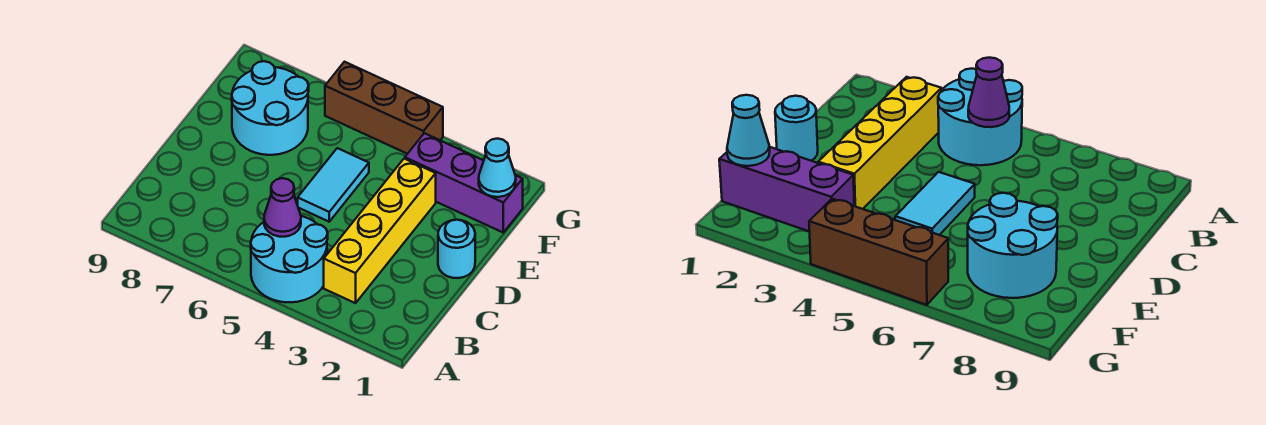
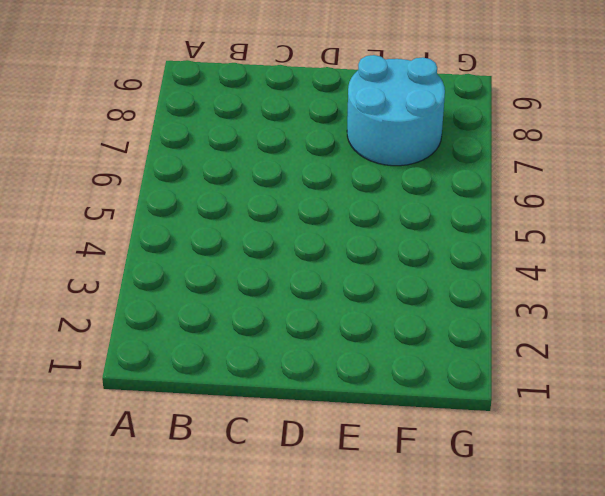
none -> cyan round brick A4:B5 level 1
none -> yellow brick B3:E3 level 1

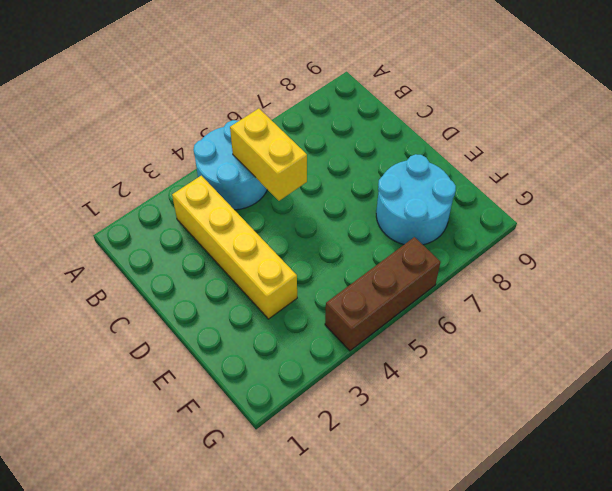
yellow brick B5:C5 level 2 -> purple cone B5 level 2
none -> cyan round brick D1 level 1
none -> cyan tile D5:E5 level 1

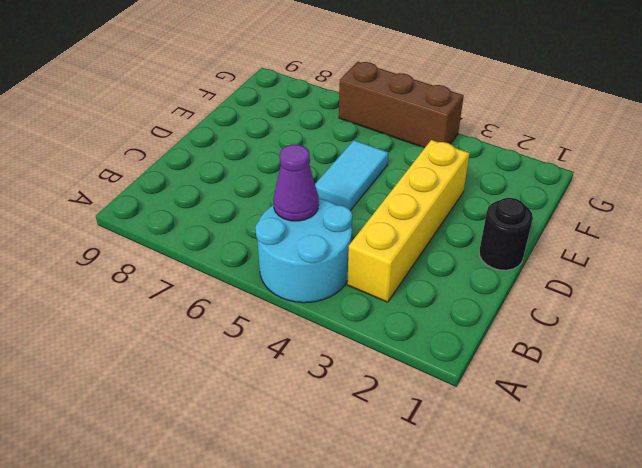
black round brick D1 level 1 -> cyan round brick D1 level 1
none -> cyan round brick E7:F8 level 1
none -> purple brick F1:F3 level 1

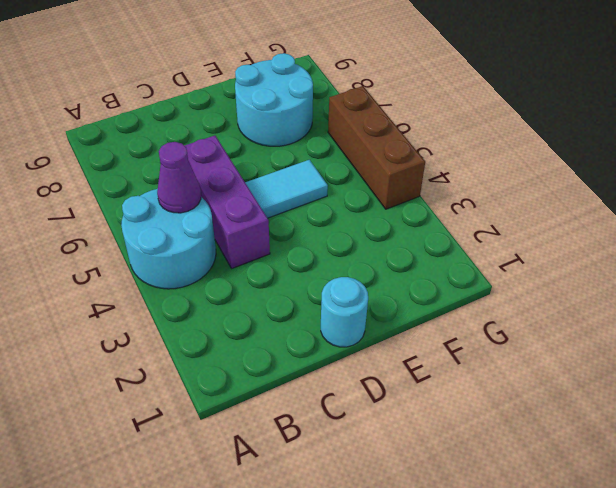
purple brick C4:C6 level 1 -> purple brick F1:F3 level 1
none -> yellow brick B3:E3 level 1
none -> cyan cone F1 level 2

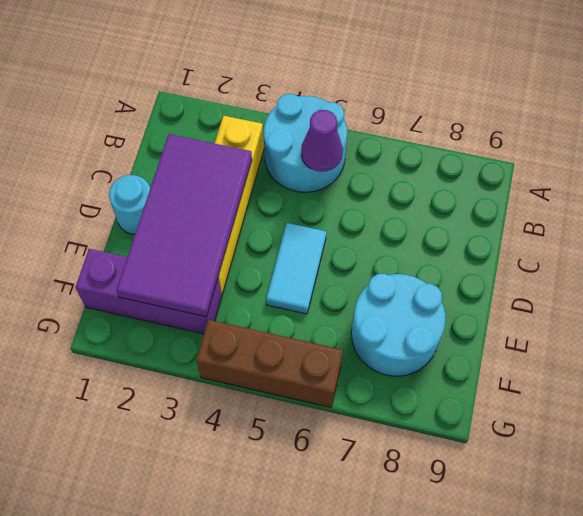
purple tile C2:F3 level 2 -> none
none -> cyan cone F1 level 2

